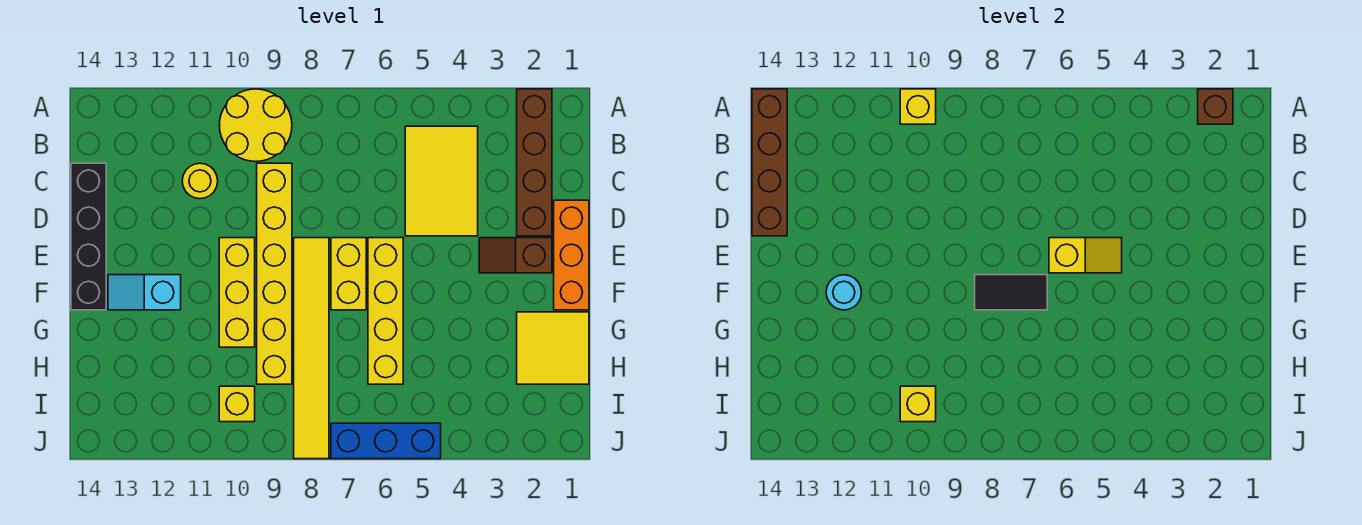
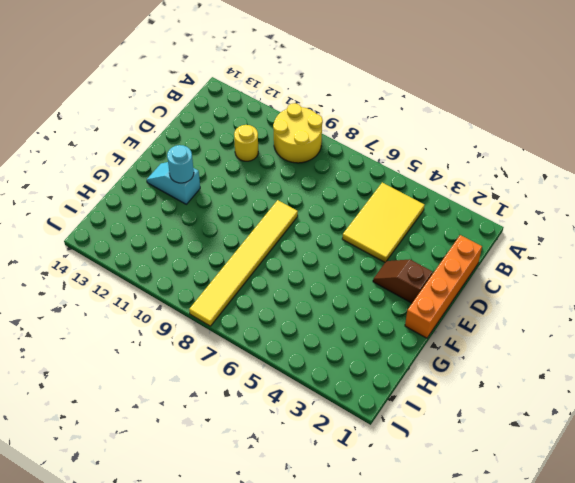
orange brick C1:F1 level 1 -> orange brick D1:F1 level 1
none -> brown brick A2:D2 level 1
none -> yellow brick C9:H9 level 1
none -> black brick C14:F14 level 1

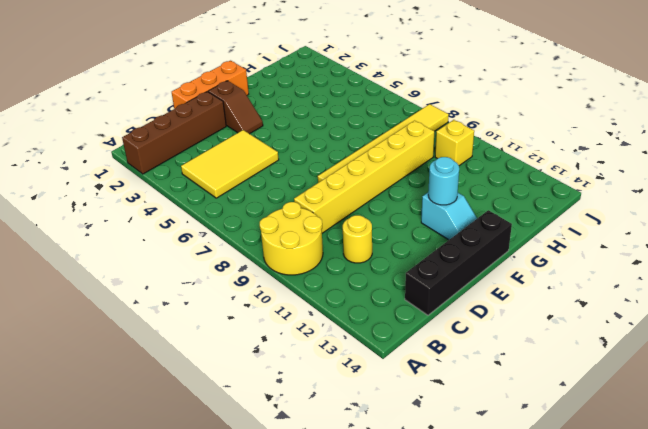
none -> yellow brick E6:H6 level 1
none -> yellow brick E7:F7 level 1
none -> yellow brick E10:G10 level 1

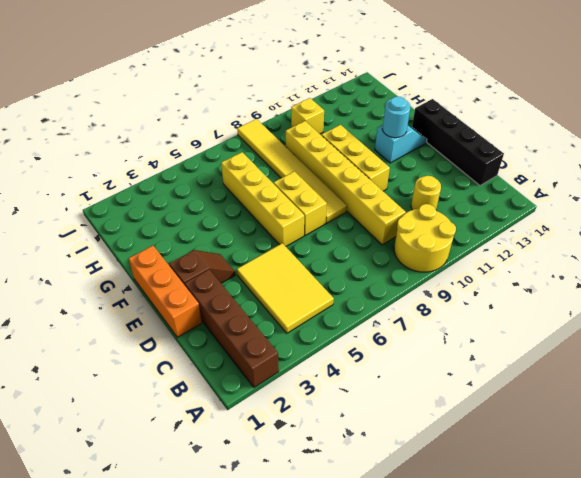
none -> yellow tile G1:H2 level 1
none -> blue brick J5:J7 level 1
none -> brown brick A2 level 2

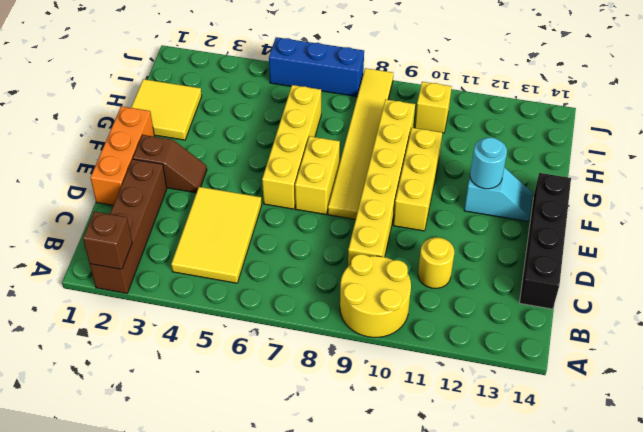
none -> yellow brick A10 level 2
none -> brown brick A14:D14 level 2
none -> yellow slope E5:E6 level 2 top 6

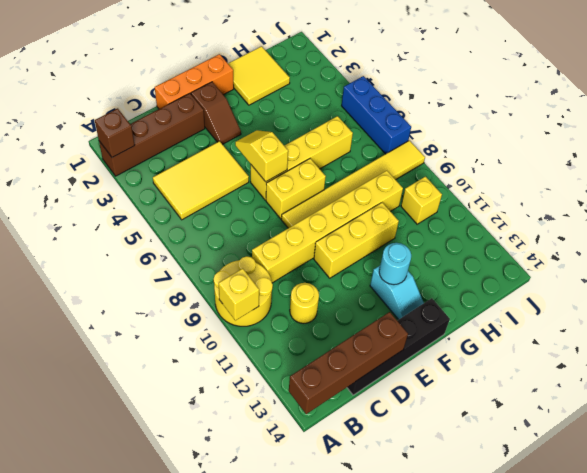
none -> black tile F7:F8 level 2
none -> yellow brick I10 level 2

